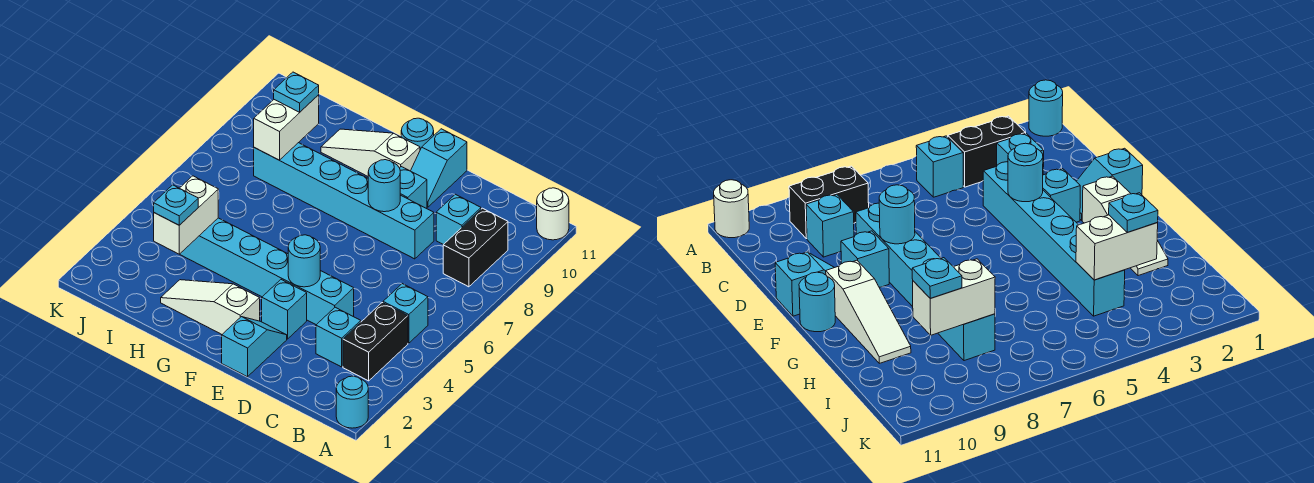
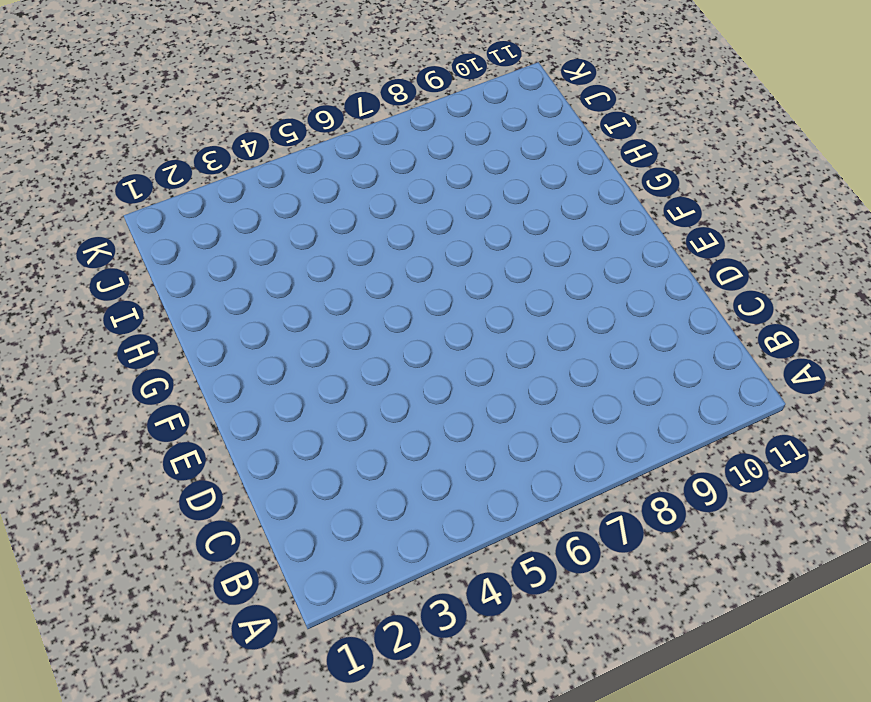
none -> cyan round brick A1 level 1
none -> white round brick A11 level 1
none -> black brick B3:B4 level 1

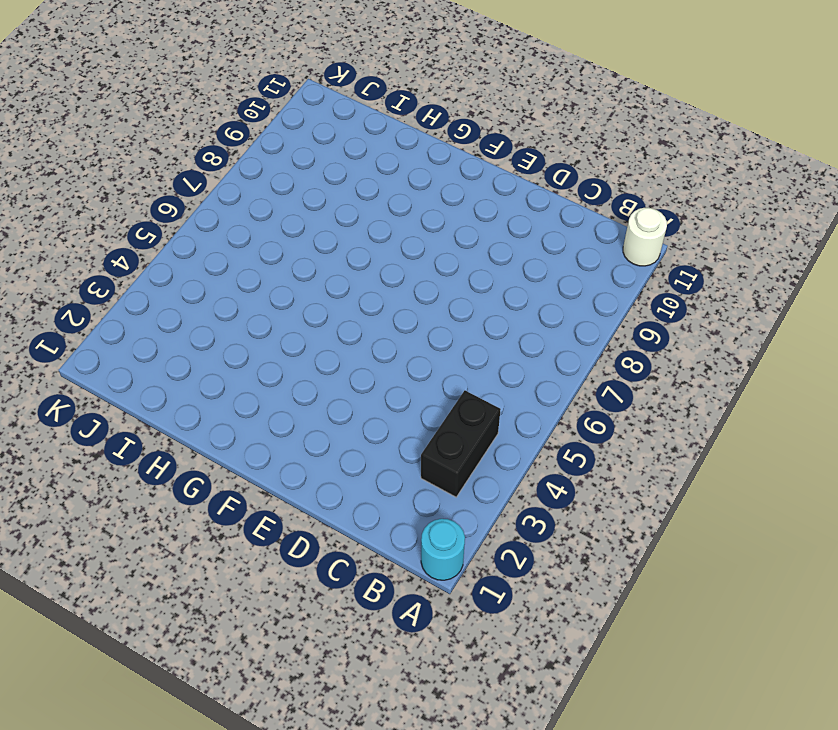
none -> cyan brick B5 level 1
none -> black brick B8:B9 level 1
none -> cyan brick C3 level 1

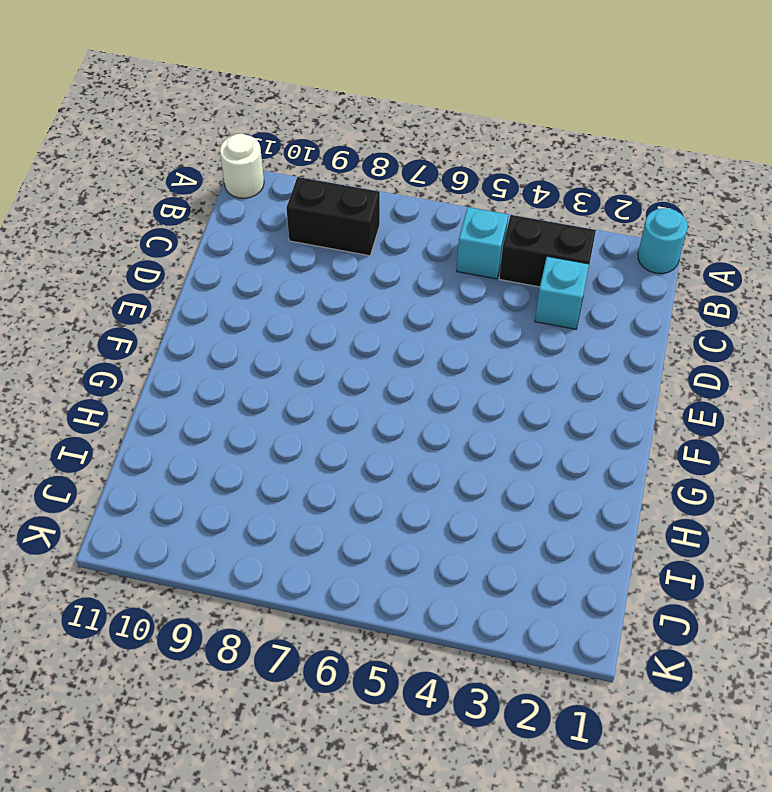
none -> cyan brick C9 level 1
none -> cyan brick D4:I4 level 1
none -> cyan brick D8:I8 level 1

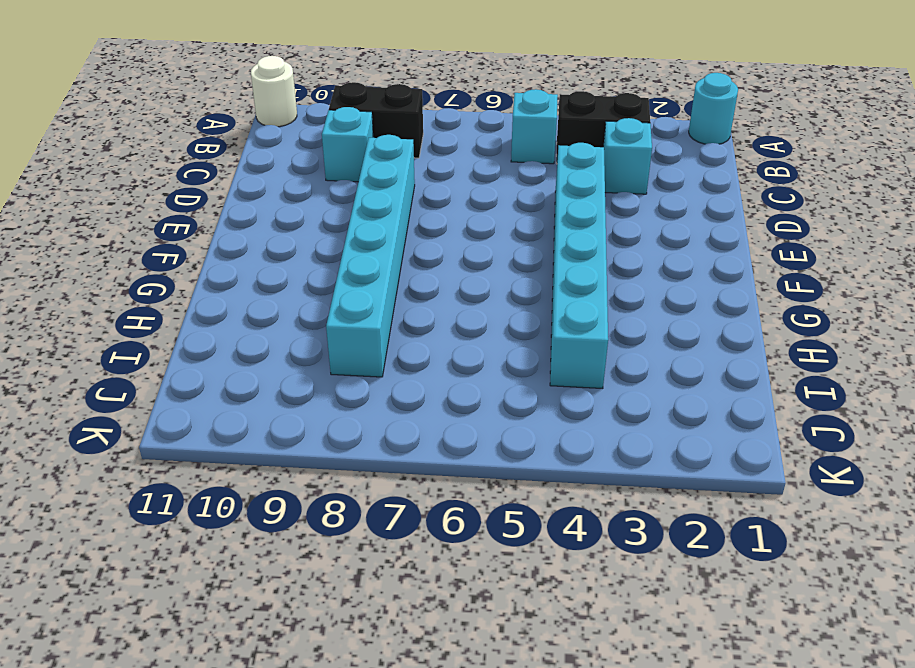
none -> cyan slope E1:E2 level 1 top 1
none -> cyan brick E3 level 1
none -> cyan brick E9 level 1

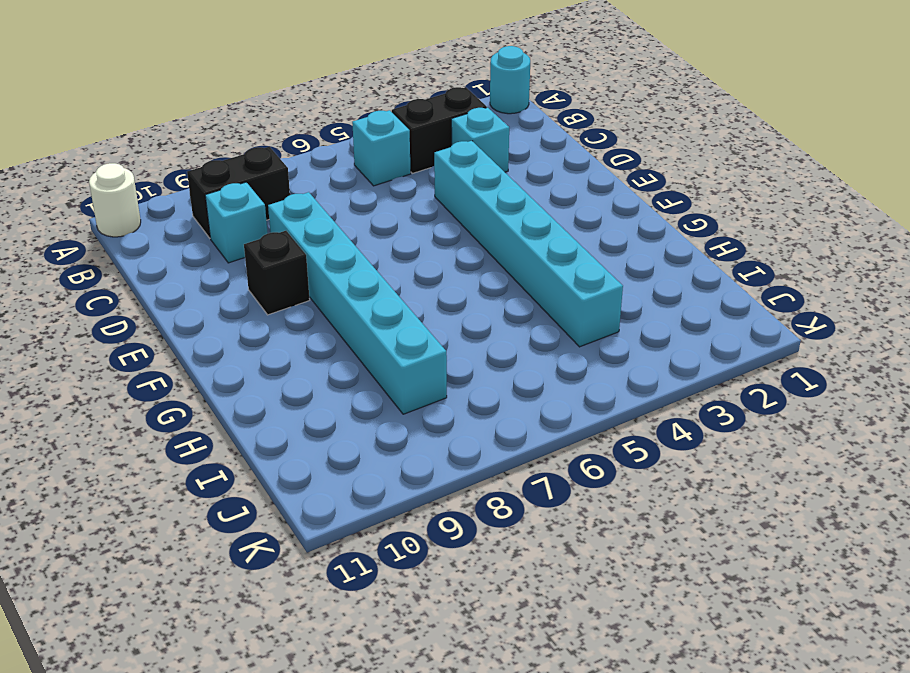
black brick E9 level 1 -> cyan brick E9 level 1
none -> cyan slope E1:E2 level 1 top 1
none -> cyan brick E3 level 1
none -> cyan slope E10:E11 level 1 top 11

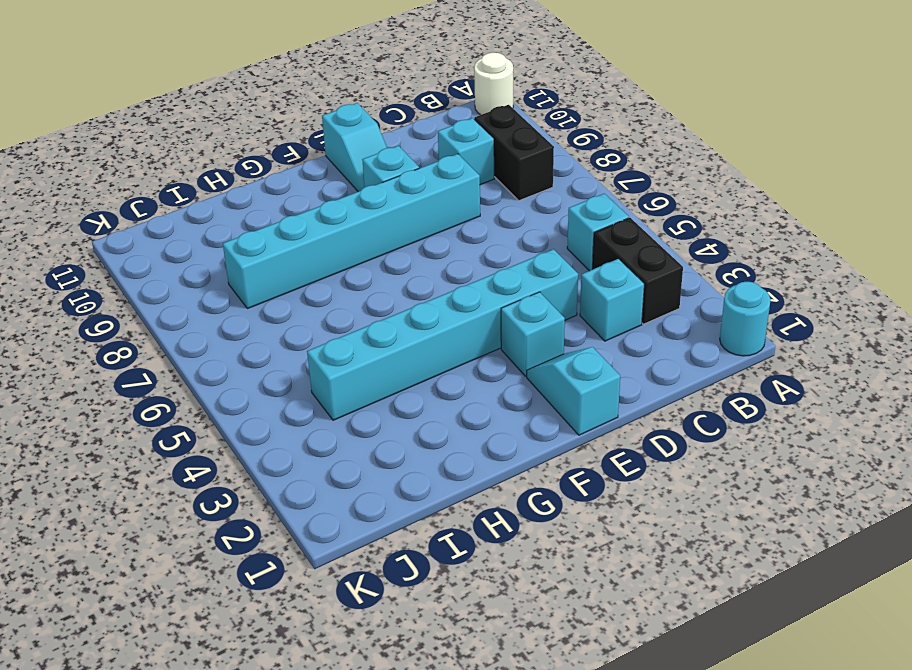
none -> white slope F2:H2 level 1 top F
none -> white slope F10:H10 level 1 top F
none -> cyan round brick F11 level 1

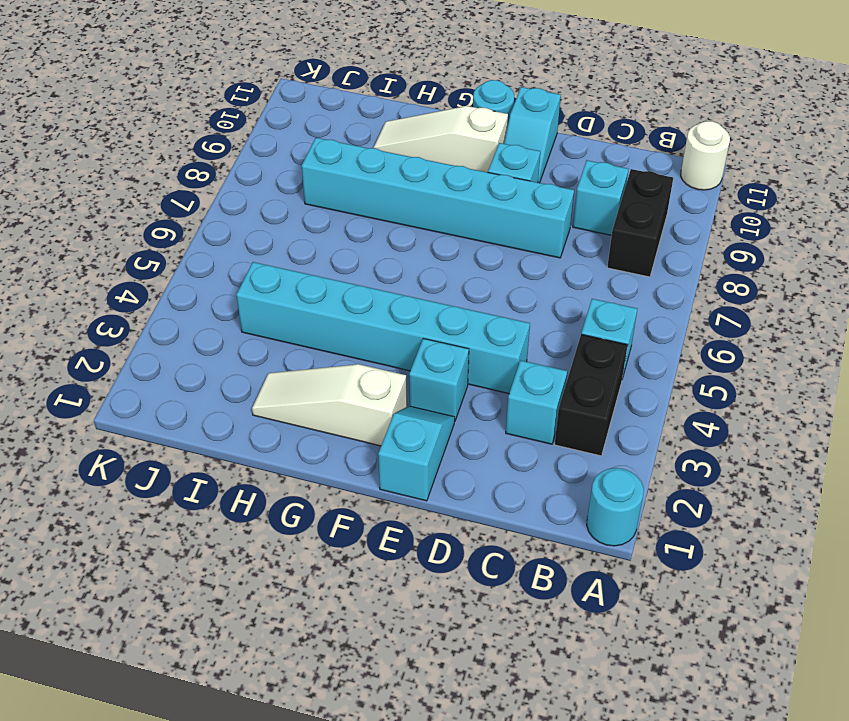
none -> cyan round brick E4 level 2
none -> cyan round brick E8 level 2
none -> white brick I3:I4 level 2

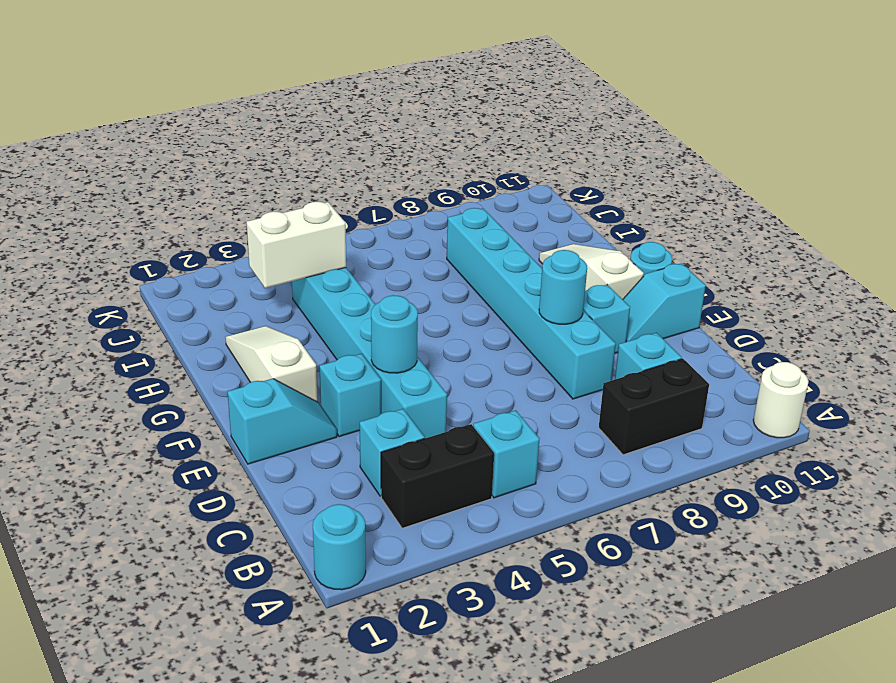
none -> white brick I8:I9 level 2
none -> cyan plate I3 level 3
none -> cyan plate I9 level 3

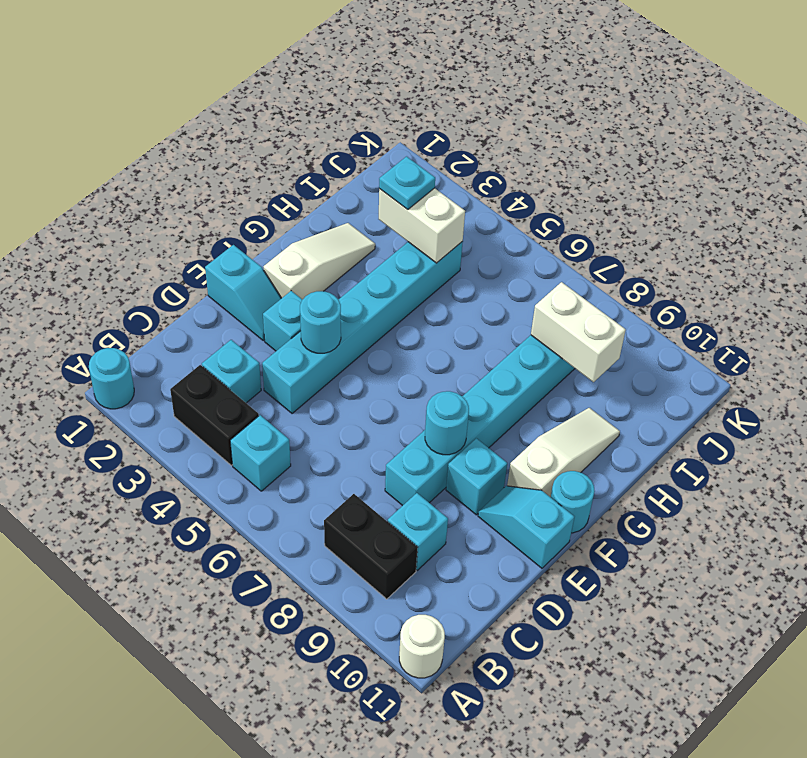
none -> cyan plate I9 level 3

